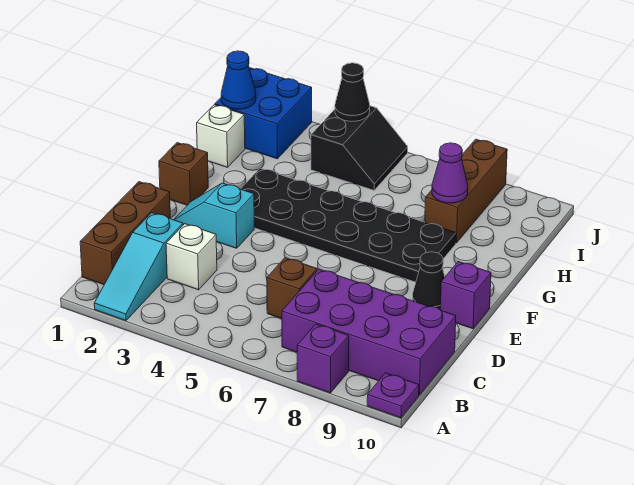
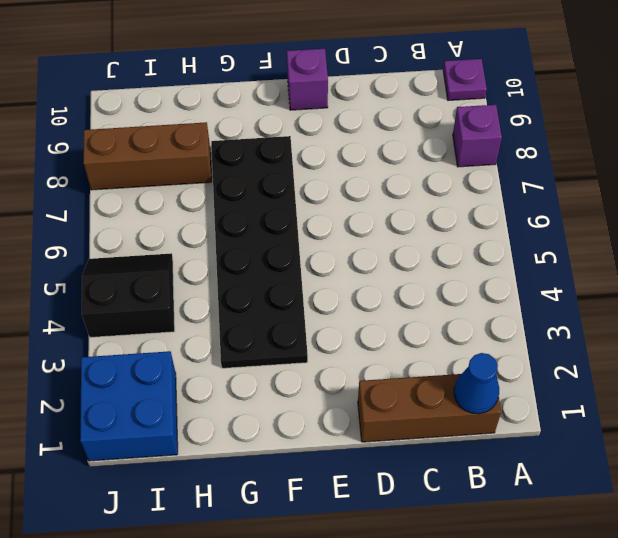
blue cone B1 level 2 -> blue cone I1 level 2
none -> cyan slope A2:C2 level 1 top C
none -> purple brick B7:C10 level 1
none -> white brick C3 level 1

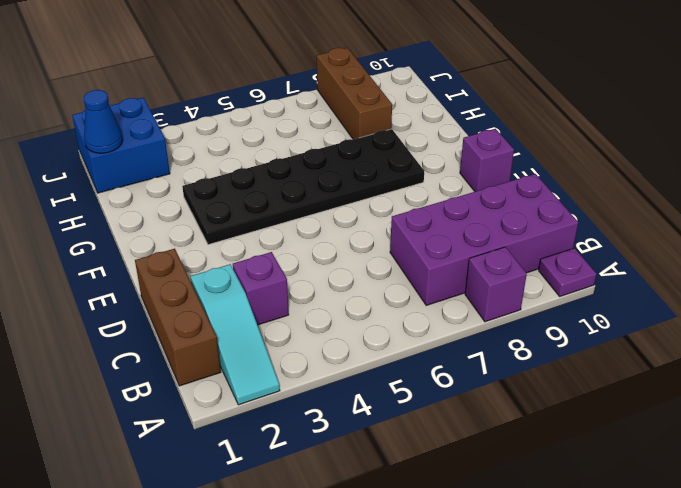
purple brick C3 level 1 -> white brick C3 level 1
none -> brown brick C6 level 1
none -> cyan slope E2:E3 level 1 top 3
none -> black cone E9 level 1

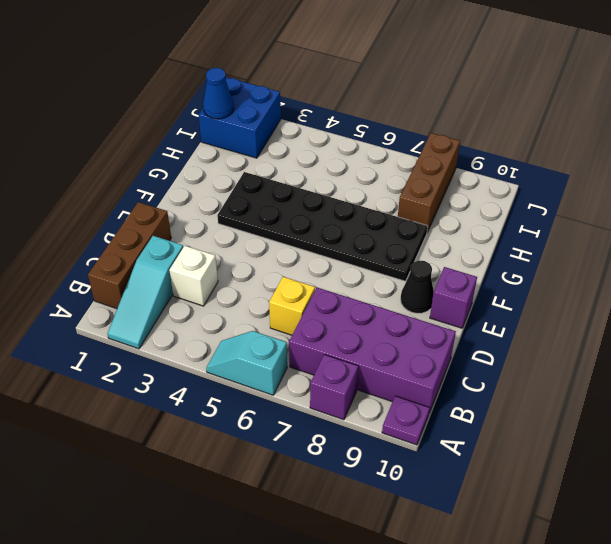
cyan slope A5:A6 level 1 top 6 -> cyan slope E2:E3 level 1 top 3
yellow brick C6 level 1 -> brown brick C6 level 1
none -> brown brick F1 level 1
none -> white brick H1 level 1
none -> black slope I4:J5 level 1 top 4

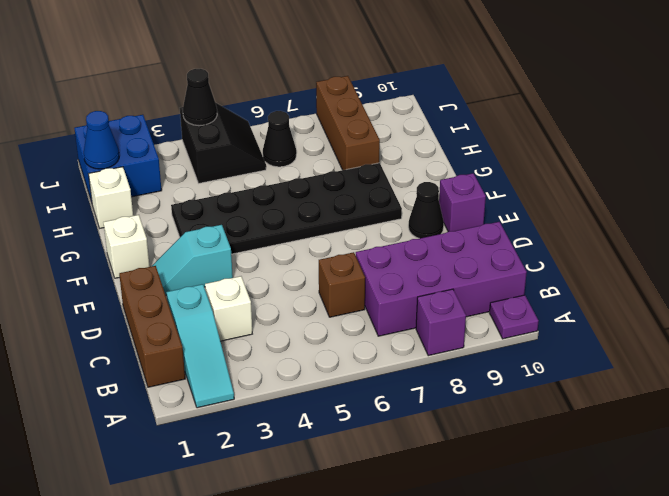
white brick F1 level 1 -> brown brick F1 level 1
black cone I6 level 1 -> none
none -> purple cone H8 level 2

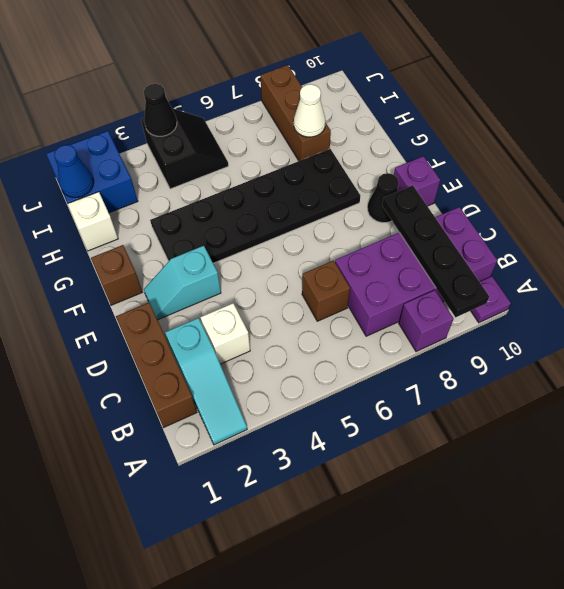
black plate A9:D9 level 2 -> none
white cone H8 level 2 -> purple cone H8 level 2

